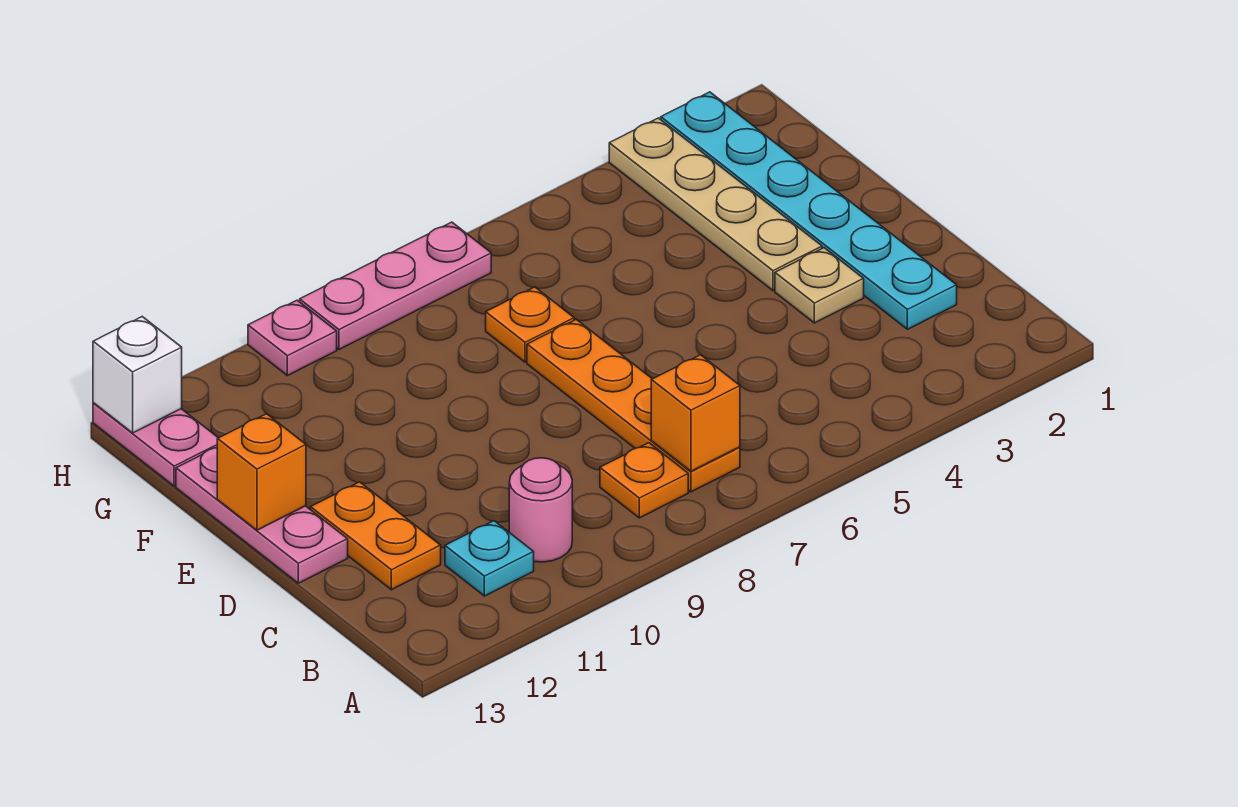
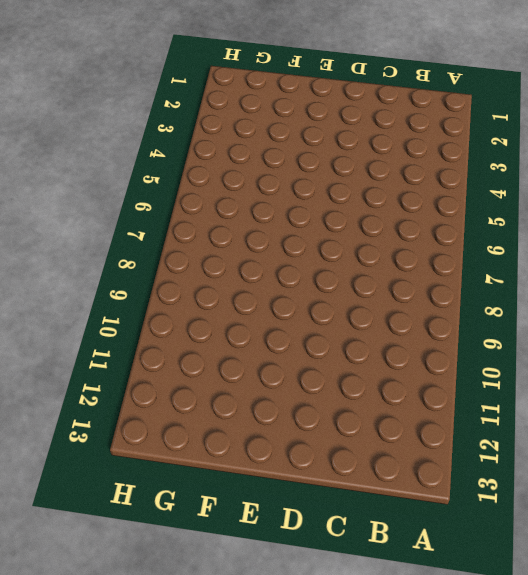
none -> orange plate B7:E7 level 1
none -> orange plate B8 level 1
none -> pink round brick B10 level 1

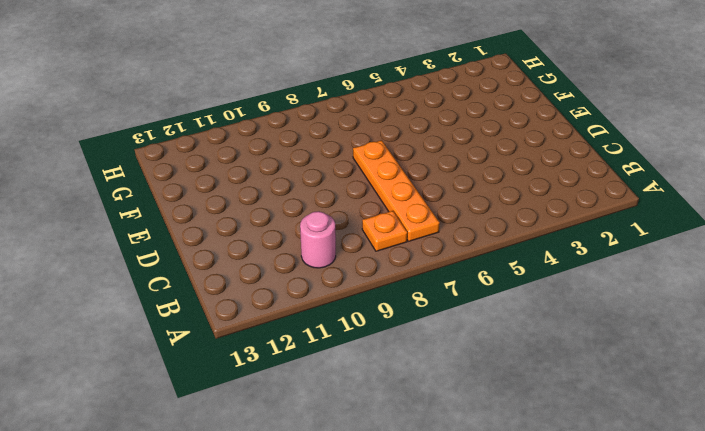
none -> cyan plate B11 level 1
none -> cyan plate C2:H2 level 1
none -> orange plate C12:D12 level 1

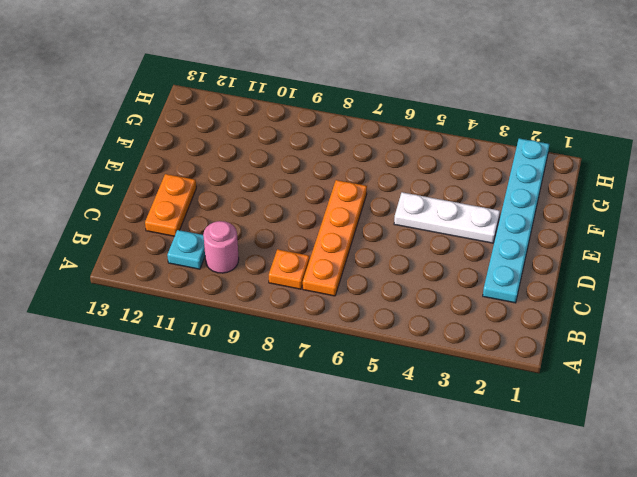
white plate E3:E5 level 1 -> tan plate E3:H3 level 1
none -> tan plate D3 level 1
none -> pink plate D13:F13 level 1
none -> orange plate F7 level 1

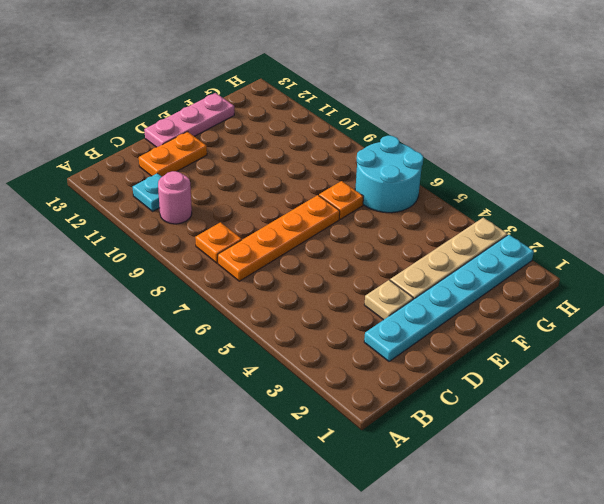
cyan round brick G6:H7 level 1 -> pink plate H7:H9 level 1
none -> pink plate G13:H13 level 1
none -> pink plate H10 level 1
none -> orange brick B7 level 2

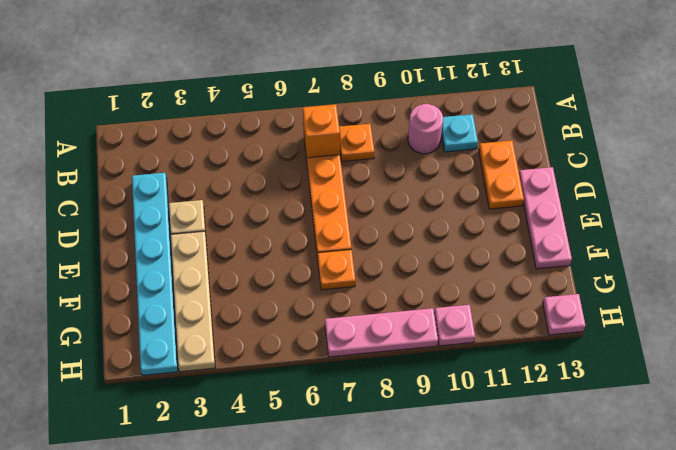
pink plate H13 level 1 -> pink plate G13:H13 level 1
none -> orange brick E13 level 2
none -> white brick H13 level 2

